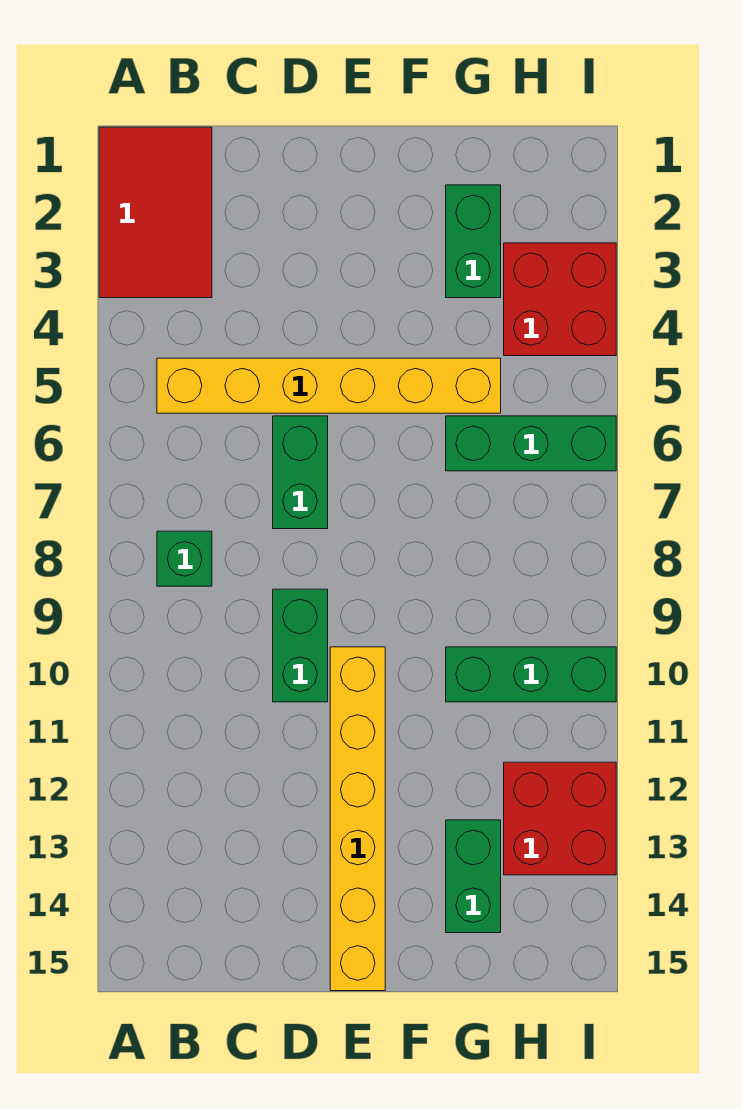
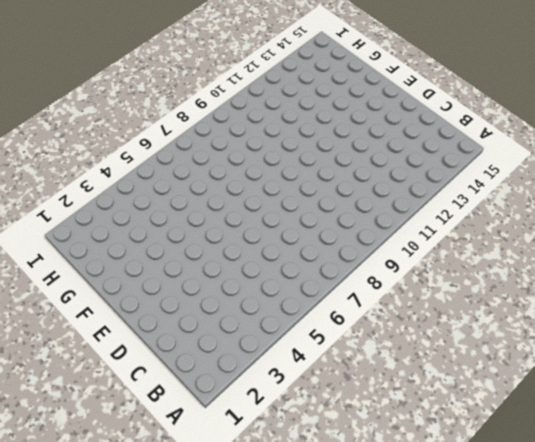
none -> red tile A1:B3 level 1
none -> yellow brick B5:G5 level 1
none -> green brick B8 level 1

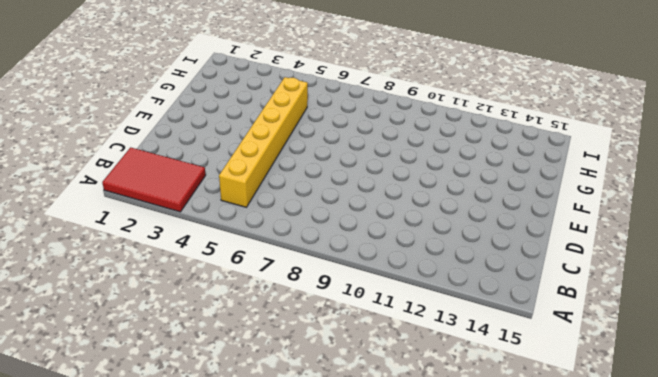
none -> green brick B8 level 1
none -> green brick D6:D7 level 1
none -> green brick D9:D10 level 1

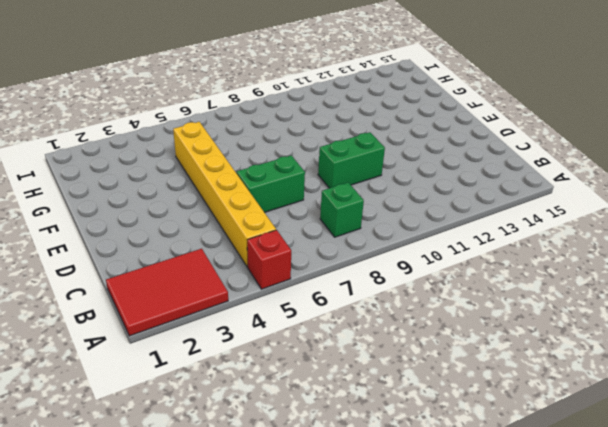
red brick A5 level 1 -> none
none -> yellow brick E10:E15 level 1
none -> green brick G2:G3 level 1
none -> green brick G6:I6 level 1

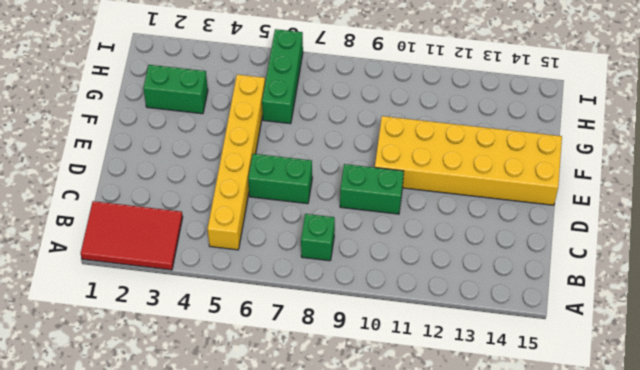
yellow brick E10:F15 level 1 -> yellow brick E10:E15 level 1
none -> green brick G10:I10 level 1
none -> green brick G13:G14 level 1
none -> red brick H3:I4 level 1

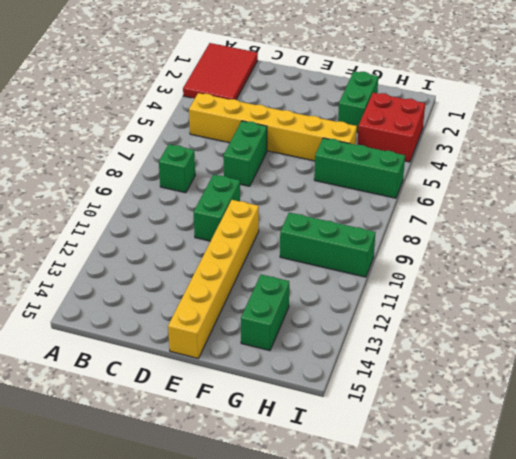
none -> red brick H12:I13 level 1

